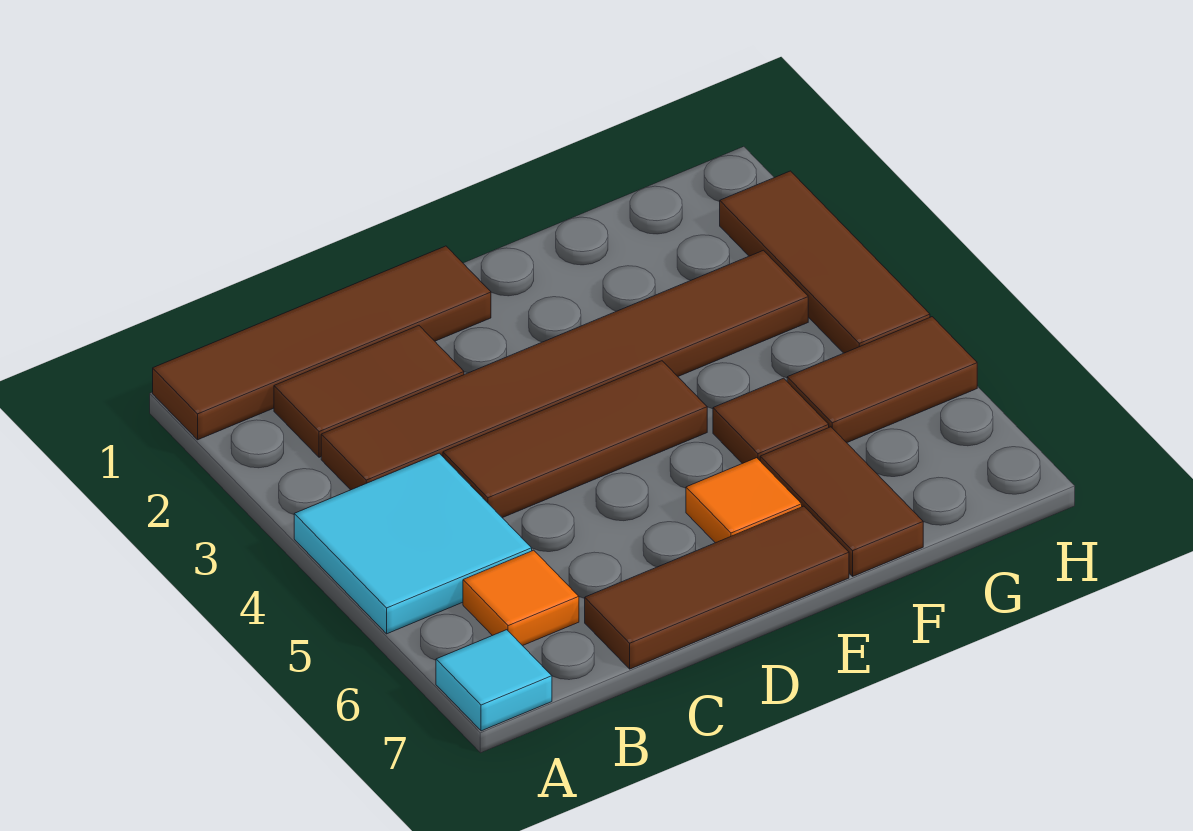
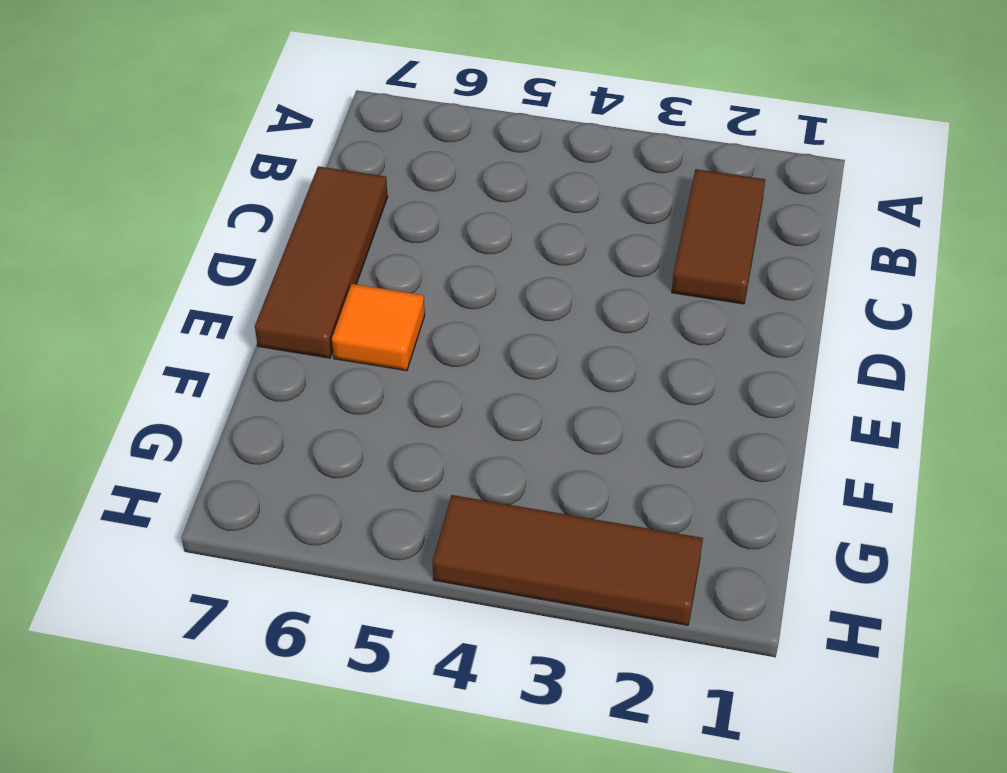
none -> brown tile A1:D1 level 1
none -> cyan tile A4:B5 level 1
none -> cyan tile A7 level 1

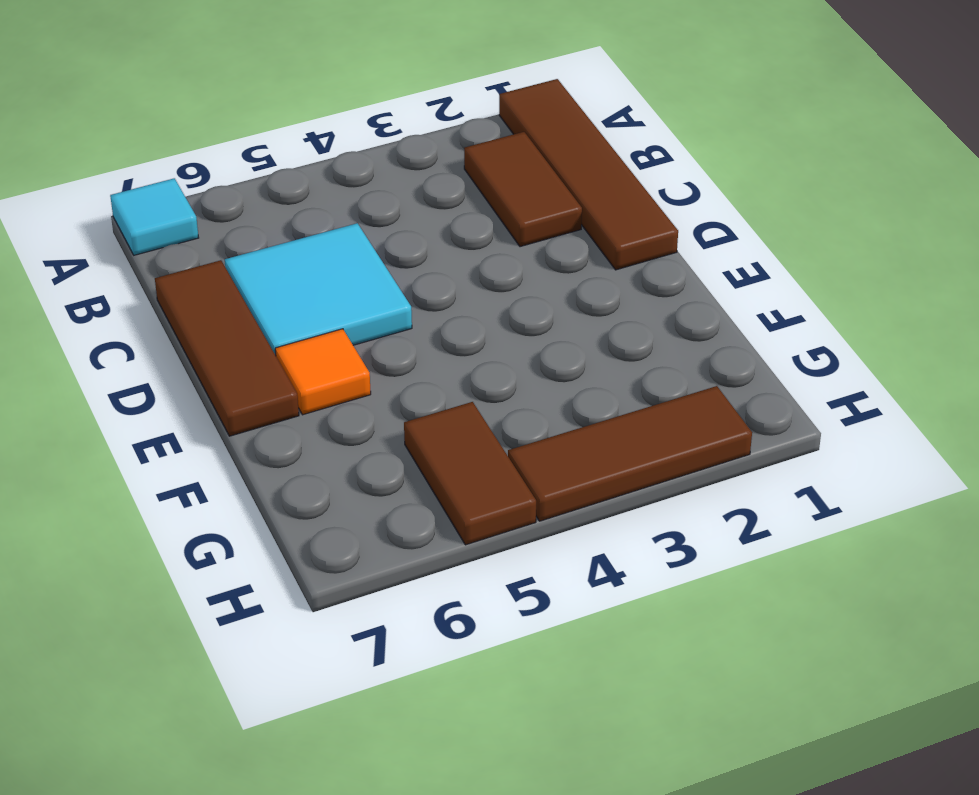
cyan tile C5:D6 level 1 -> cyan tile A4:B5 level 1
none -> brown tile B3:G3 level 1
none -> orange tile B6 level 1
none -> brown tile C4:E4 level 1

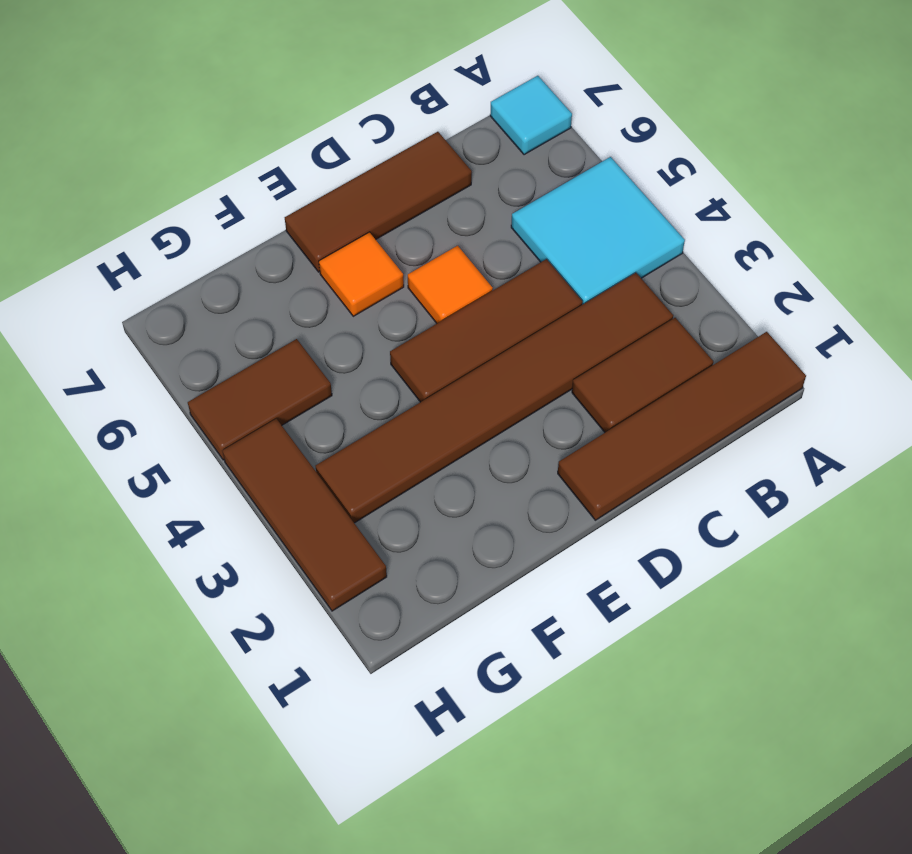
orange tile D5 level 1 -> orange tile B6 level 1
none -> brown tile F5 level 1
none -> brown tile F6:F7 level 1

